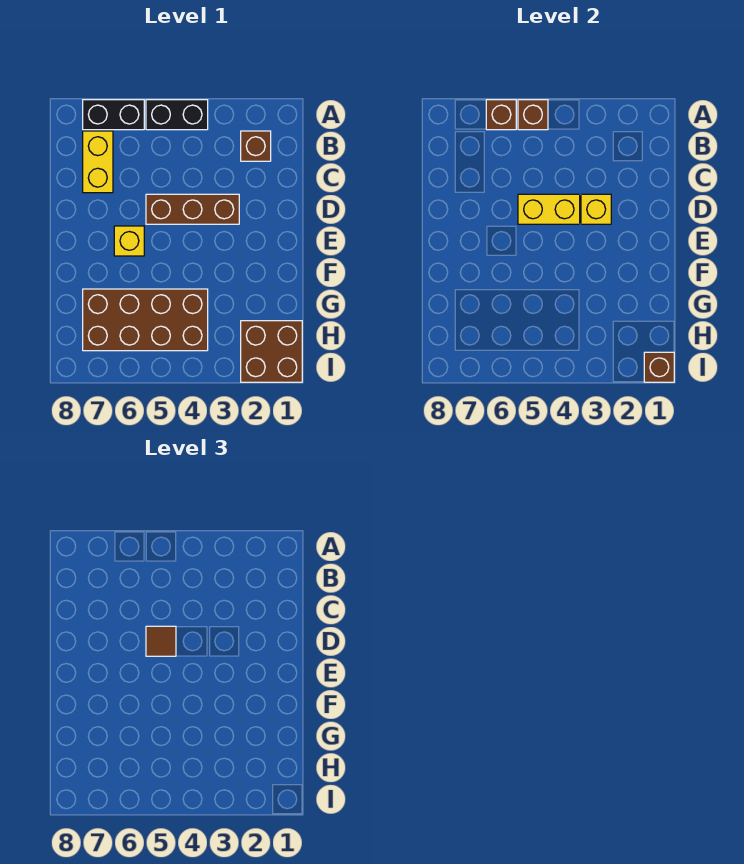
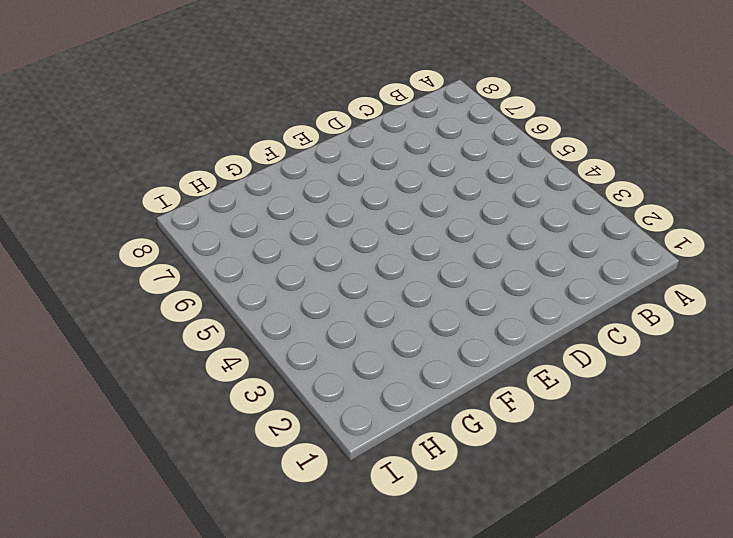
none -> black brick A4:A5 level 1
none -> black brick A6:A7 level 1
none -> brown brick B2 level 1

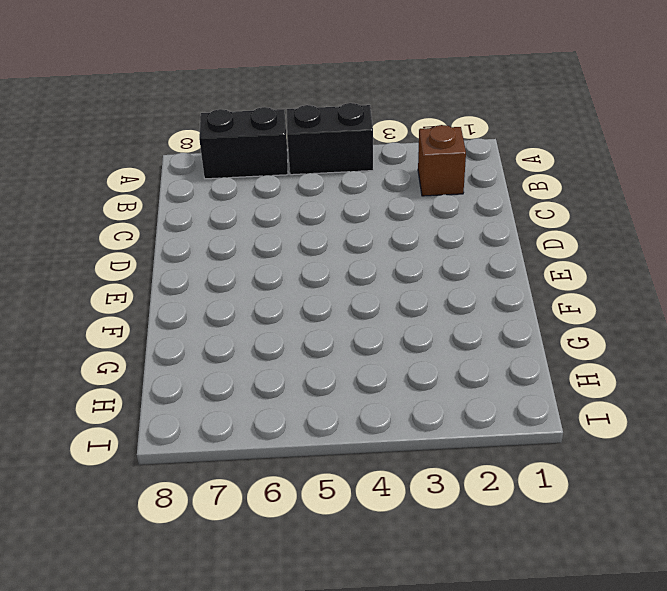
none -> yellow brick B7:C7 level 1
none -> brown brick D3:D5 level 1
none -> yellow brick E6 level 1

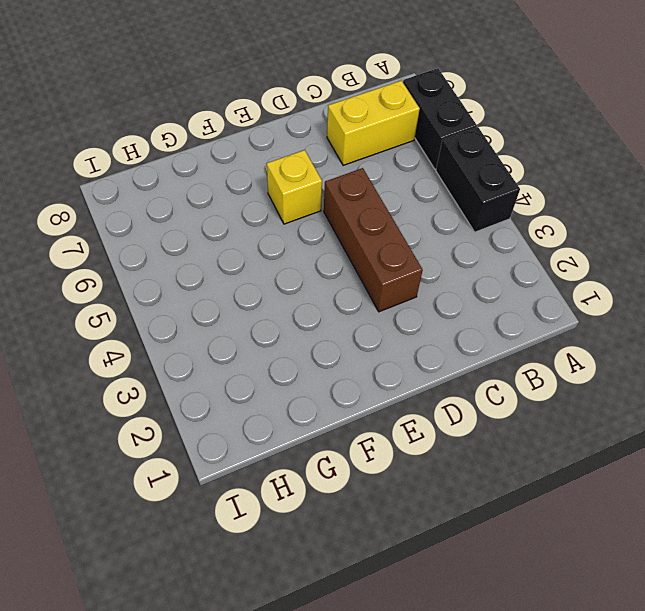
none -> brown brick B2 level 1
none -> brown brick G4:H7 level 1
none -> brown brick H1:I2 level 1

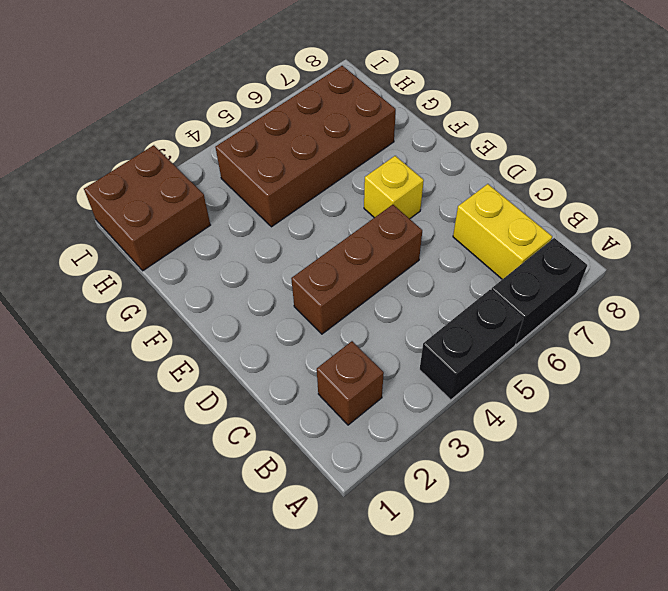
none -> brown brick A5 level 2
none -> brown brick A6 level 2
none -> yellow brick D3 level 2

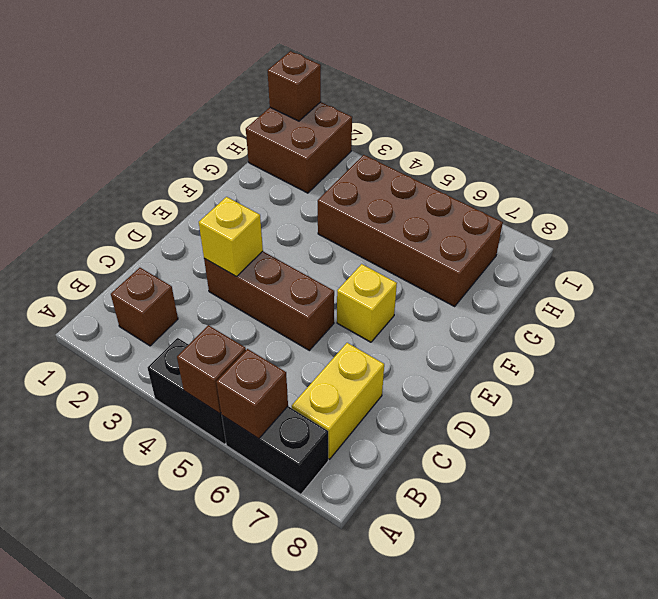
none -> yellow brick D4:D5 level 2
none -> brown tile D5 level 3

